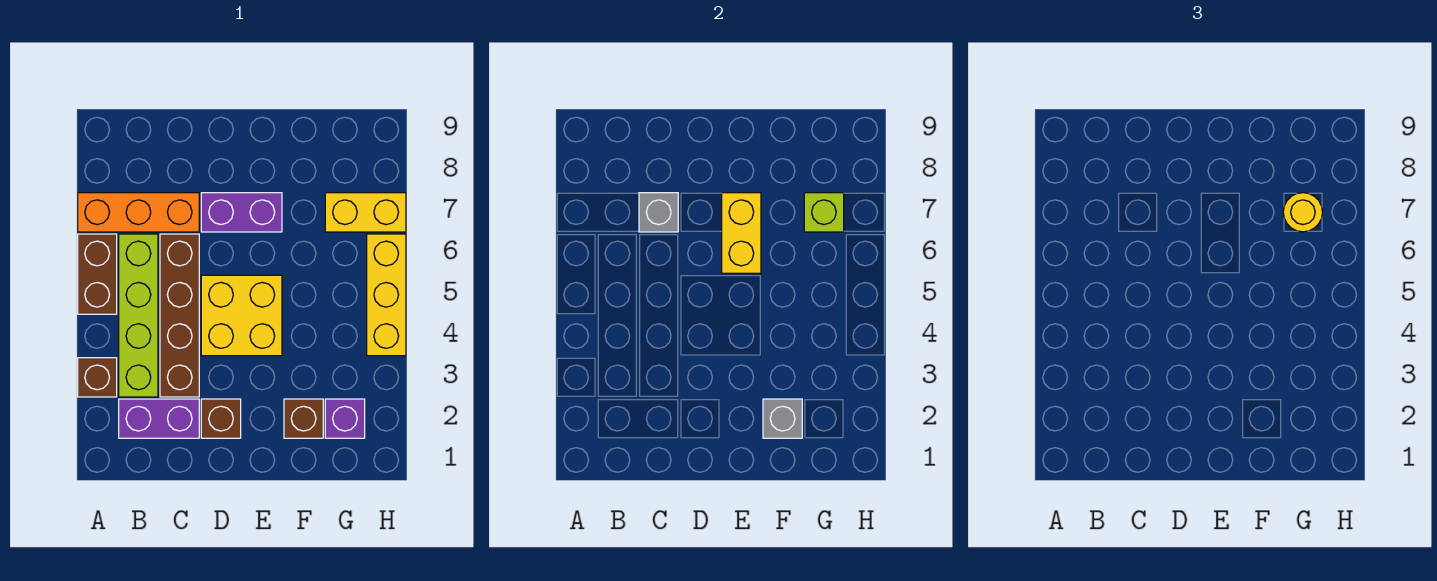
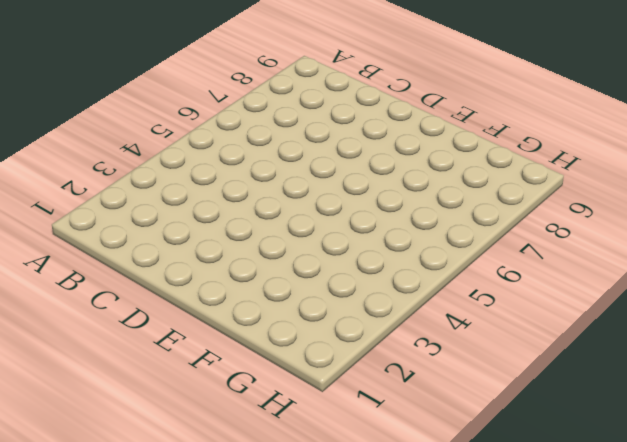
none -> brown brick A3 level 1
none -> brown brick A5:A6 level 1
none -> orange brick A7:C7 level 1

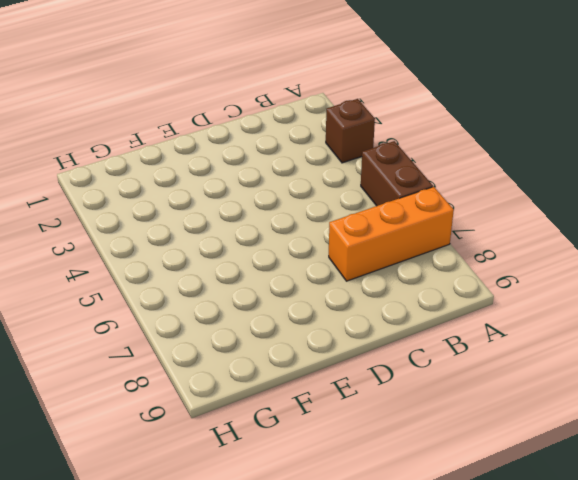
none -> purple brick B2:C2 level 1
none -> lime brick B3:B6 level 1
none -> brown brick C3:C6 level 1

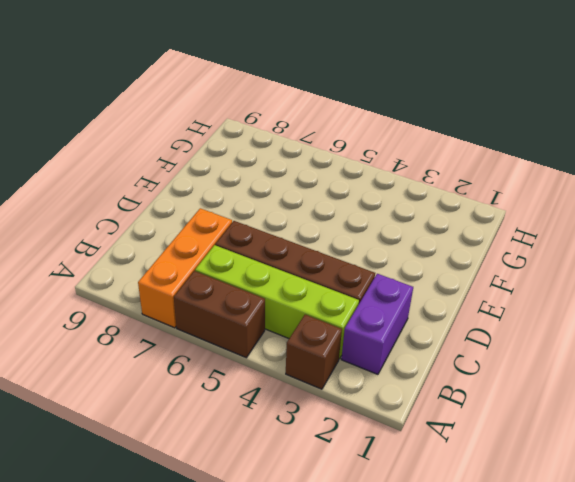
none -> brown brick D2 level 1
none -> yellow brick D4:E5 level 1
none -> purple brick D7:E7 level 1

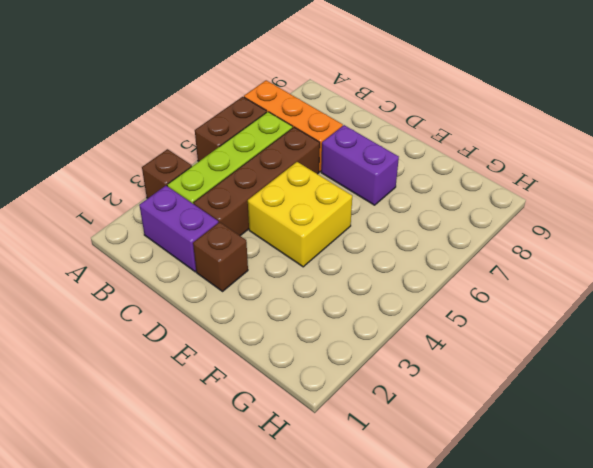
none -> brown brick F2 level 1
none -> purple brick G2 level 1
none -> yellow brick G7:H7 level 1

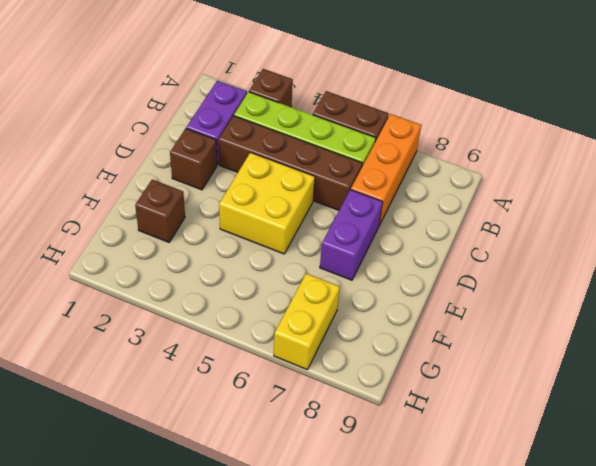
none -> purple brick G2 level 1
none -> yellow brick H4:H6 level 1
none -> grey brick C7 level 2

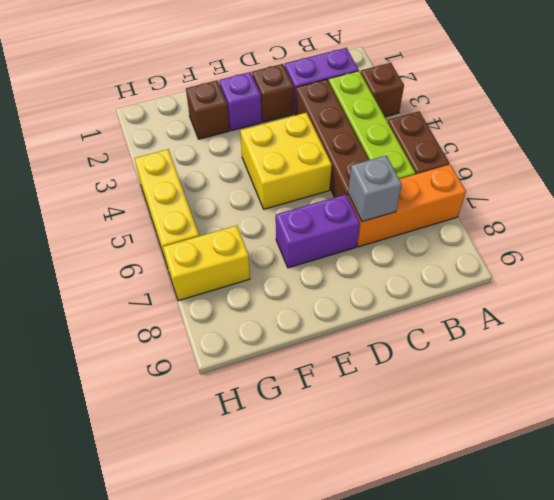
purple brick E2 level 1 -> purple brick G2 level 1
none -> yellow brick E6:E7 level 2
none -> grey brick F2 level 2
none -> lime brick G7 level 2

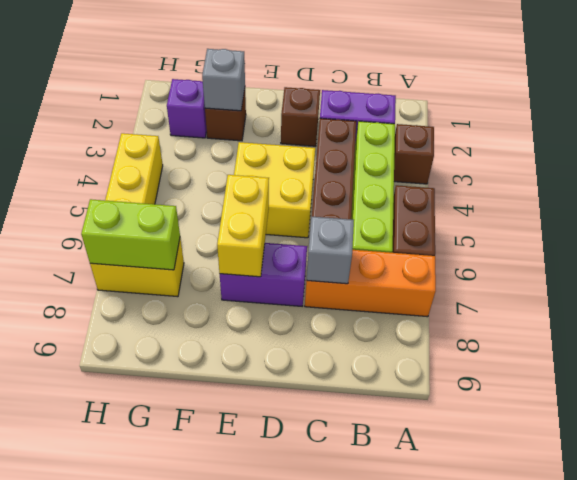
lime brick G7:H7 level 2 -> lime brick G7 level 2
none -> yellow round brick G7 level 3

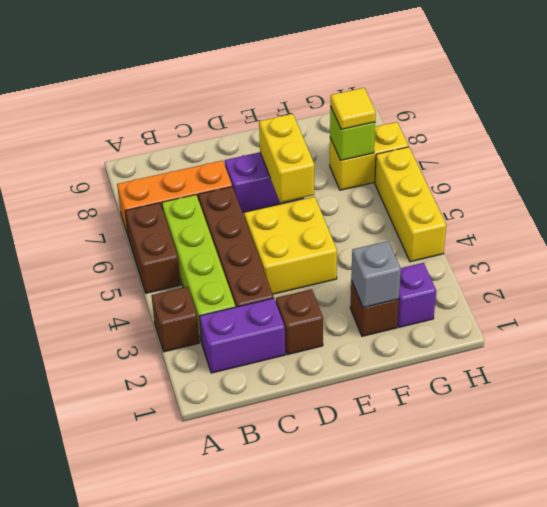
yellow tile G7 level 3 -> yellow round brick G7 level 3
none -> grey brick C7 level 2

